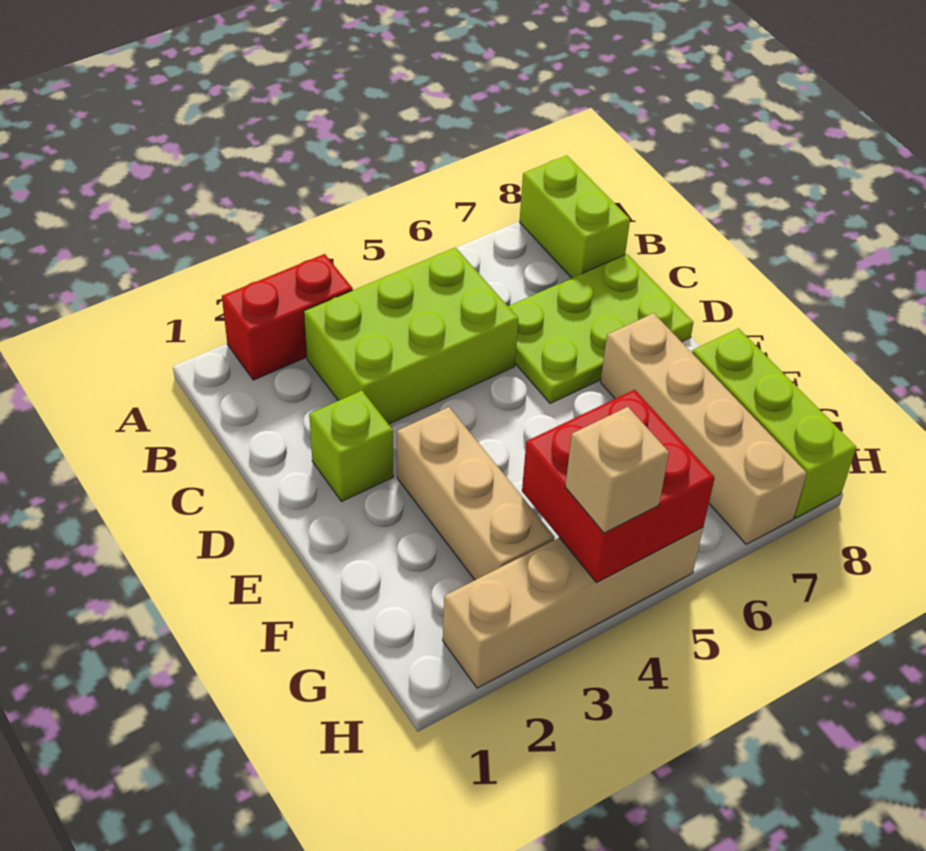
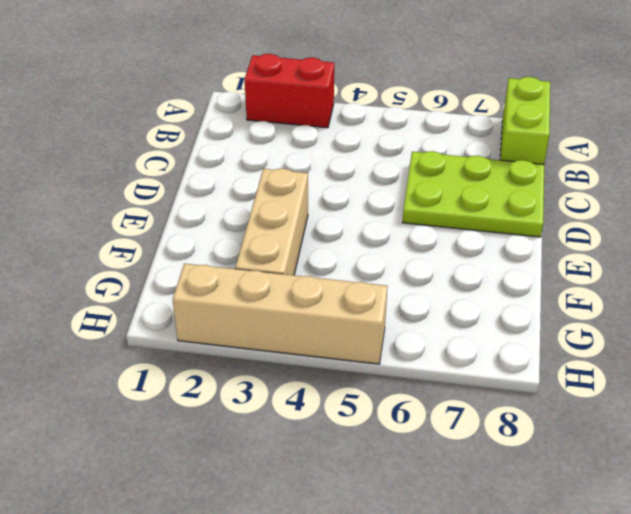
none -> lime brick B3:C5 level 1
none -> lime brick D2 level 1

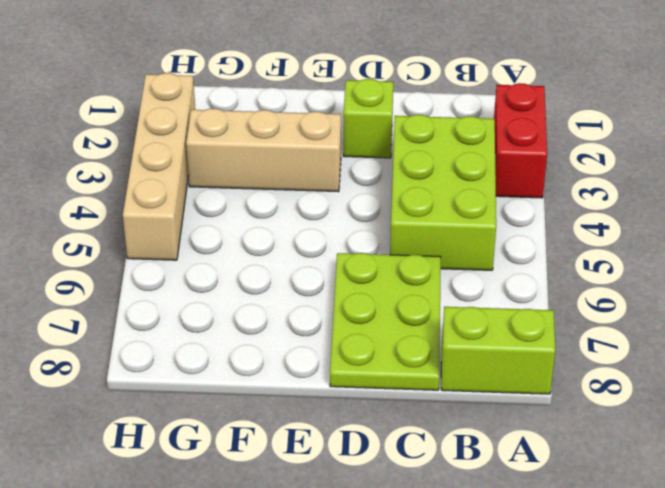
none -> tan brick E7:H7 level 1
none -> lime brick F8:H8 level 1

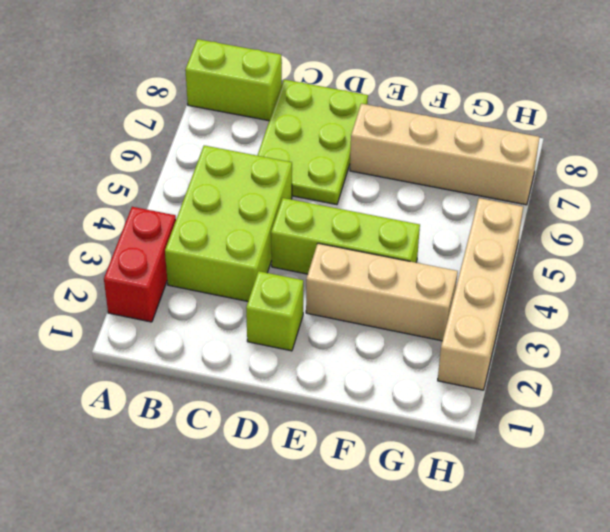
lime brick D4:F4 level 1 -> lime brick F8:H8 level 1
none -> red brick G4:H5 level 2
none -> tan brick H4 level 3

